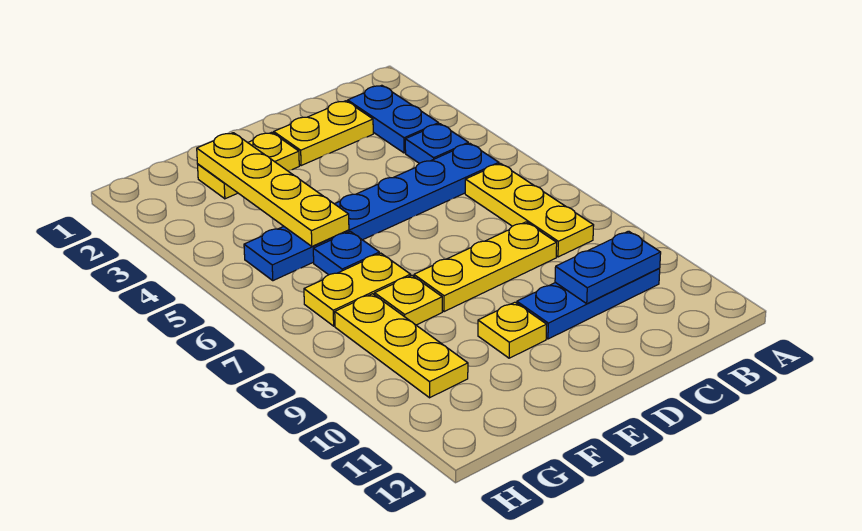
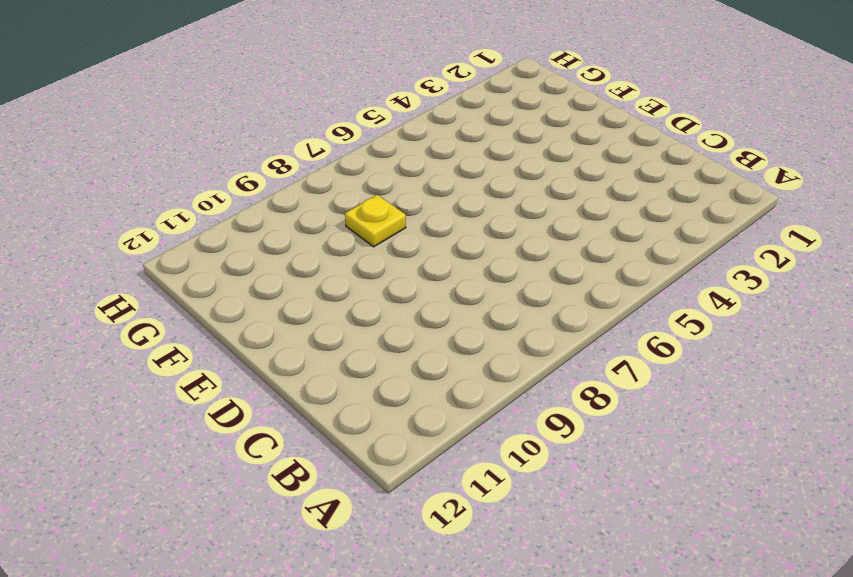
none -> blue plate B2:B3 level 1
none -> blue plate B4 level 1
none -> blue plate B5:G5 level 1

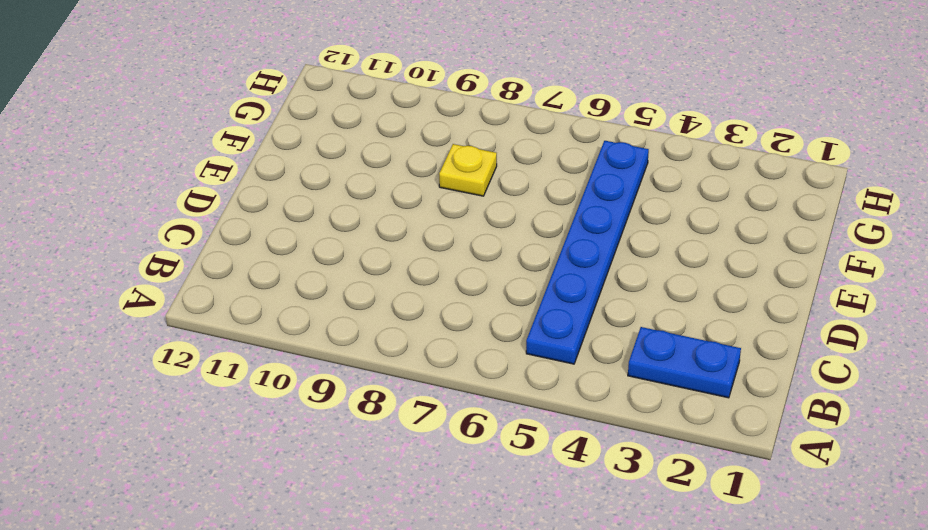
none -> blue plate B4 level 1
none -> yellow plate B6:B8 level 1
none -> blue plate B10:D10 level 1

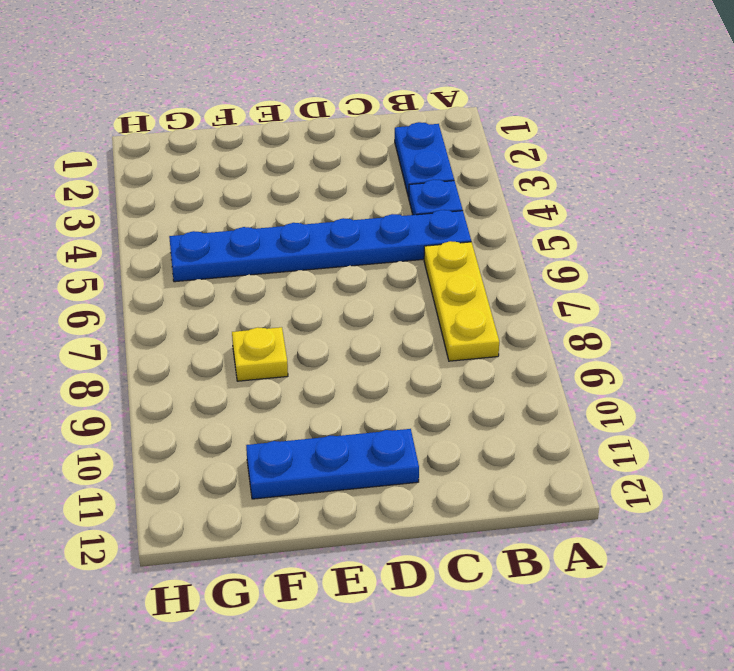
blue plate D11:F11 level 1 -> blue plate B10:D10 level 1
none -> yellow plate C2:D2 level 1
none -> yellow plate C8:E8 level 1
none -> yellow plate E2:F2 level 1

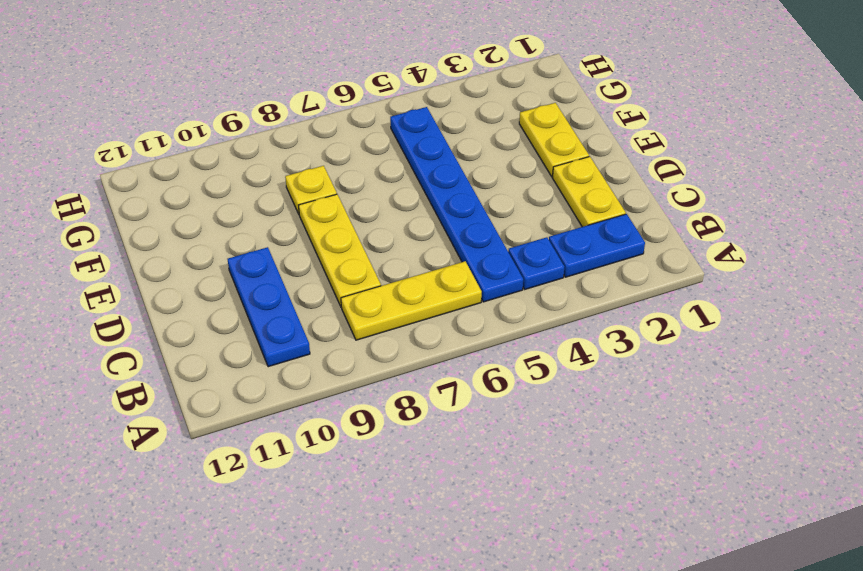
none -> yellow plate E10 level 1
none -> blue plate F6 level 1
none -> yellow plate F7:G7 level 1

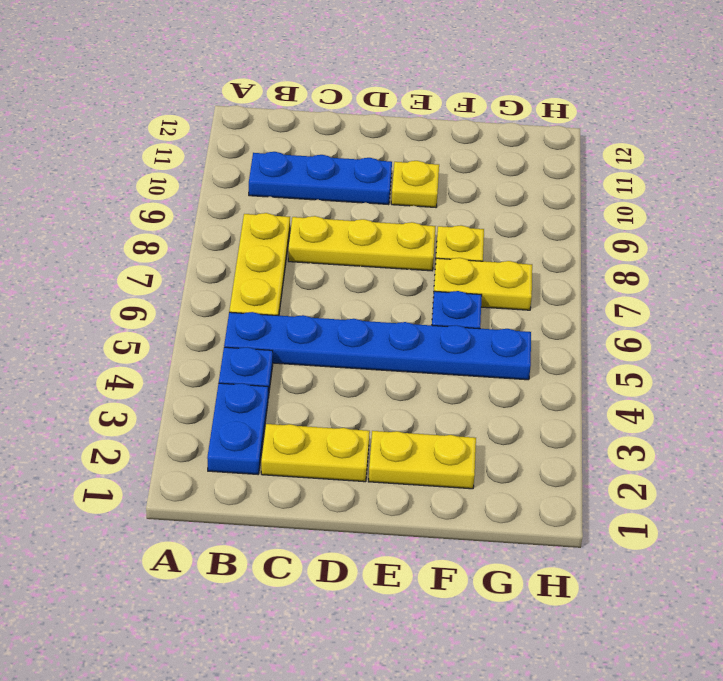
none -> yellow plate G8:G10 level 1
none -> blue plate B10:C10 level 2
none -> yellow plate F2:F5 level 2

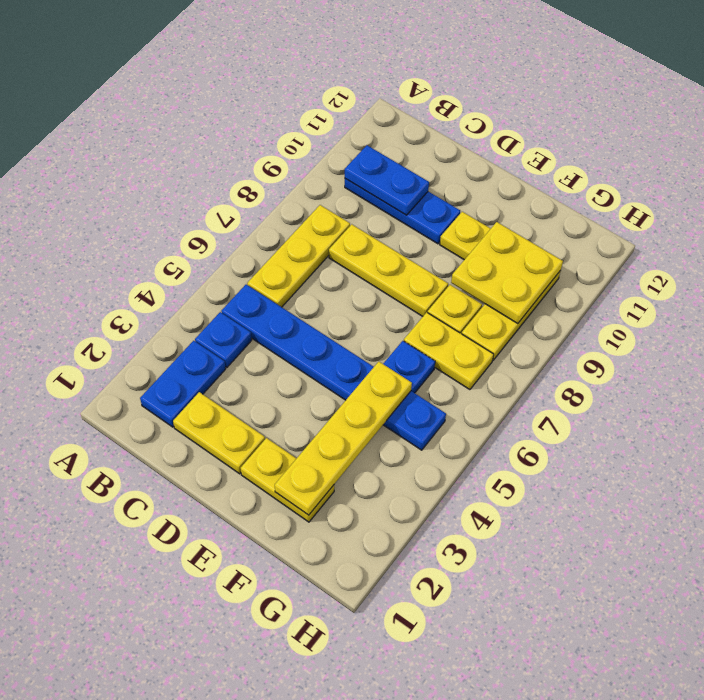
yellow plate F9:G10 level 2 -> none

